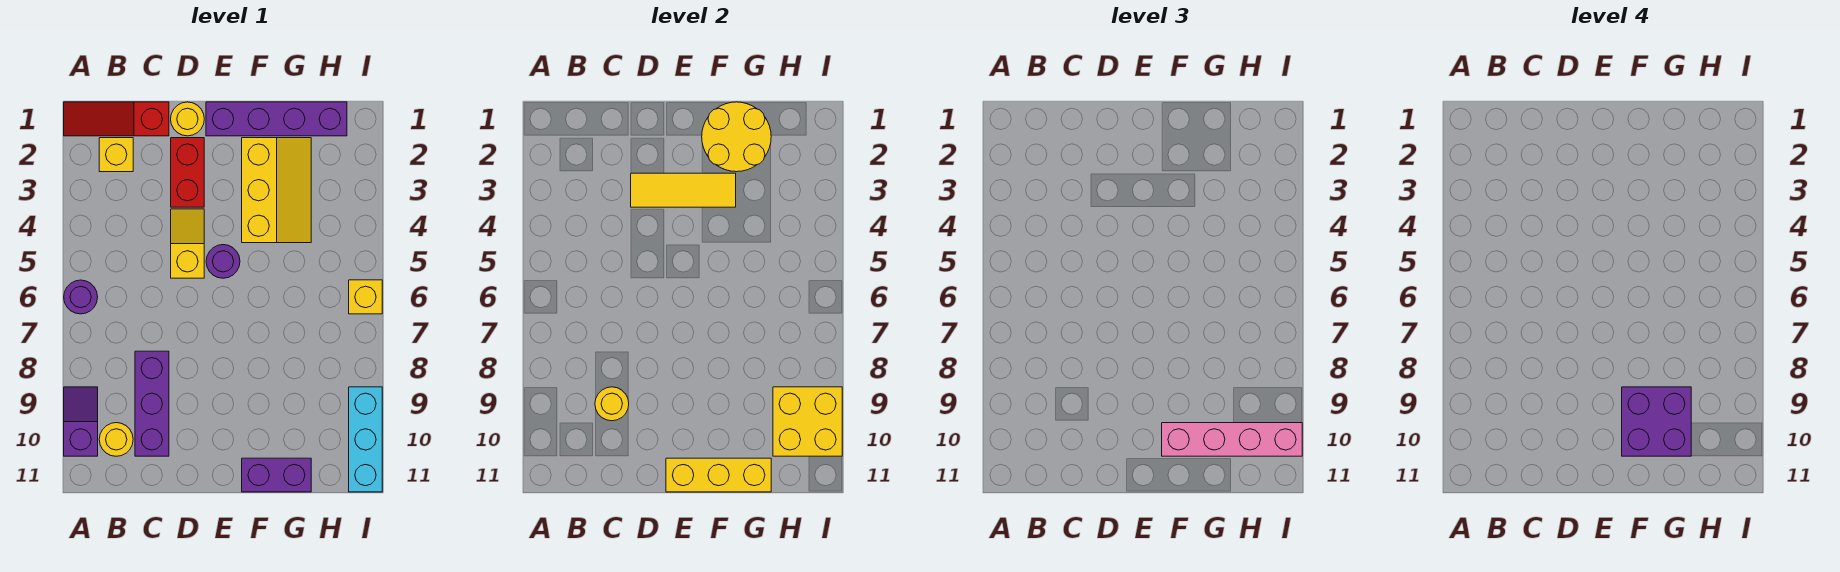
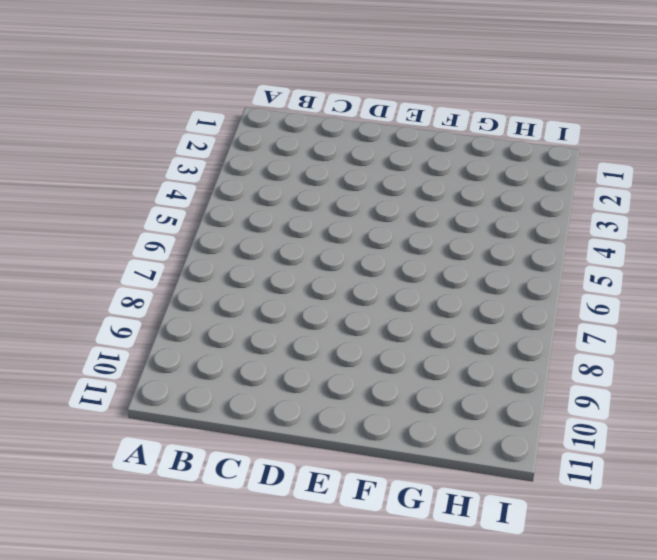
none -> red slope A1:C1 level 1 top C
none -> purple round brick A6 level 1
none -> purple slope A9:A10 level 1 top 10

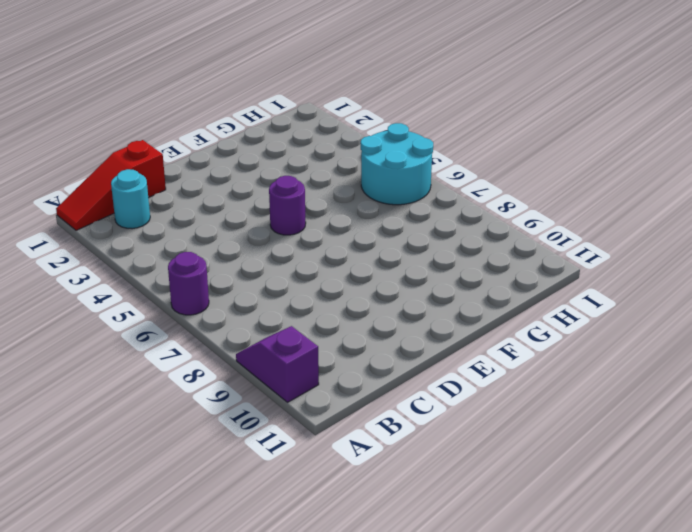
cyan round brick B2 level 1 -> yellow brick B2 level 1
cyan round brick H5:I6 level 1 -> yellow brick I6 level 1
none -> yellow round brick B10 level 1
none -> purple brick C8:C10 level 1
none -> yellow round brick D1 level 1

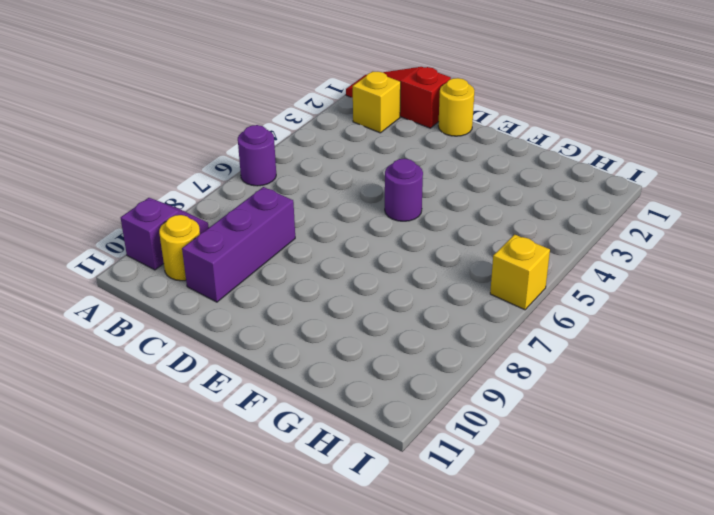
none -> red brick D2:D3 level 1
none -> yellow slope D4:D5 level 1 top 5
none -> purple brick E1:H1 level 1

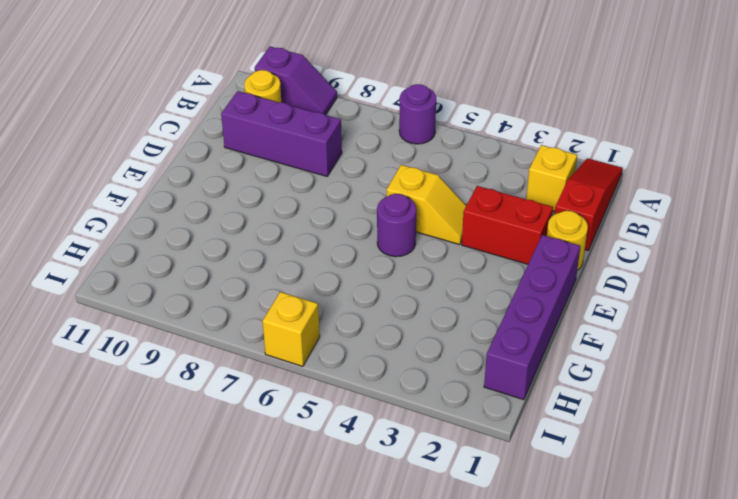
none -> yellow slope F2:G4 level 1 top F
none -> purple brick F11:G11 level 1
none -> cyan brick I9:I11 level 1

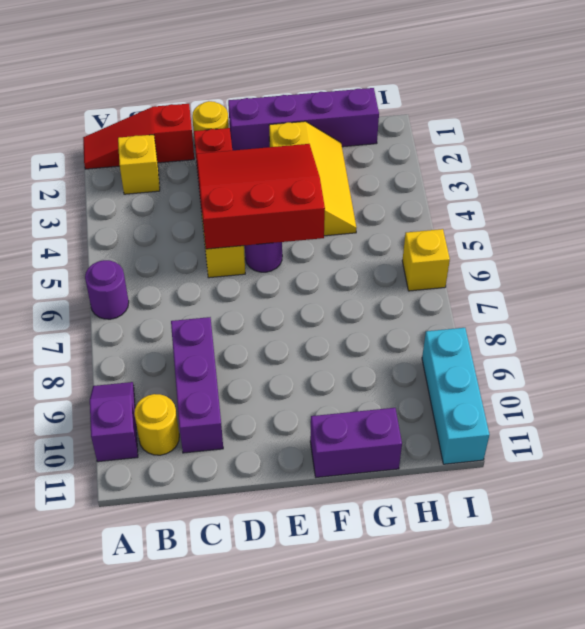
red slope D3:F5 level 2 top 5 -> yellow tile D3:F3 level 2
none -> yellow round brick C9 level 2
none -> yellow brick E11:G11 level 2
none -> yellow round brick F1:G2 level 2

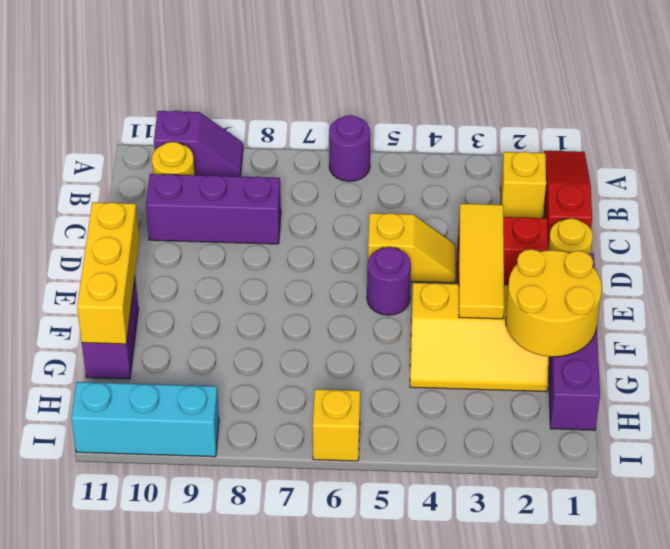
none -> yellow round brick C9 level 2
none -> yellow brick H9:I10 level 2
none -> pink brick F10:I10 level 3

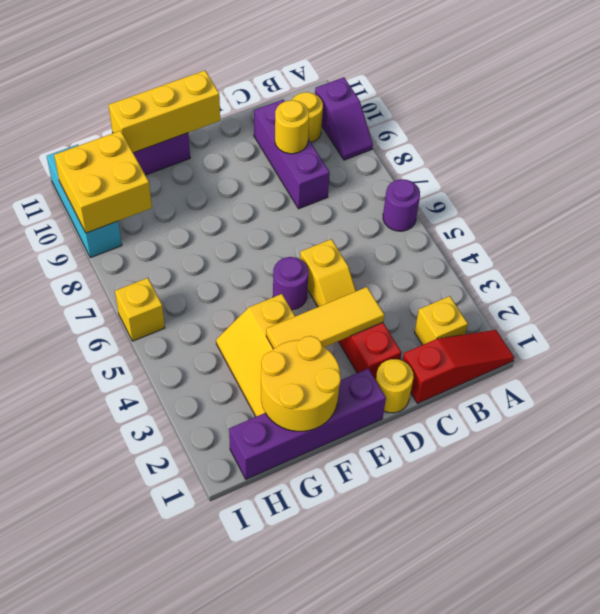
none -> pink brick F10:I10 level 3
none -> purple brick F9:G10 level 4

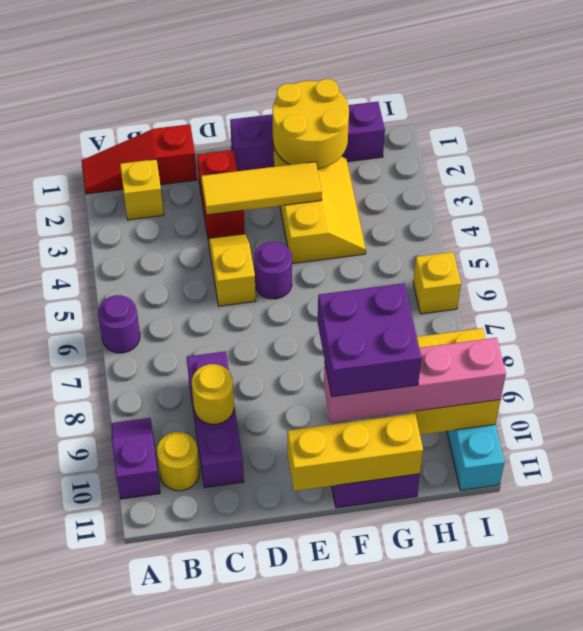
none -> yellow round brick D1 level 1

